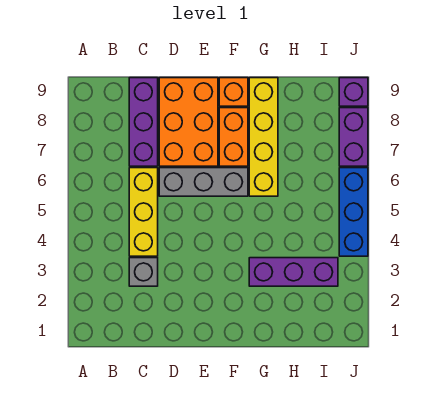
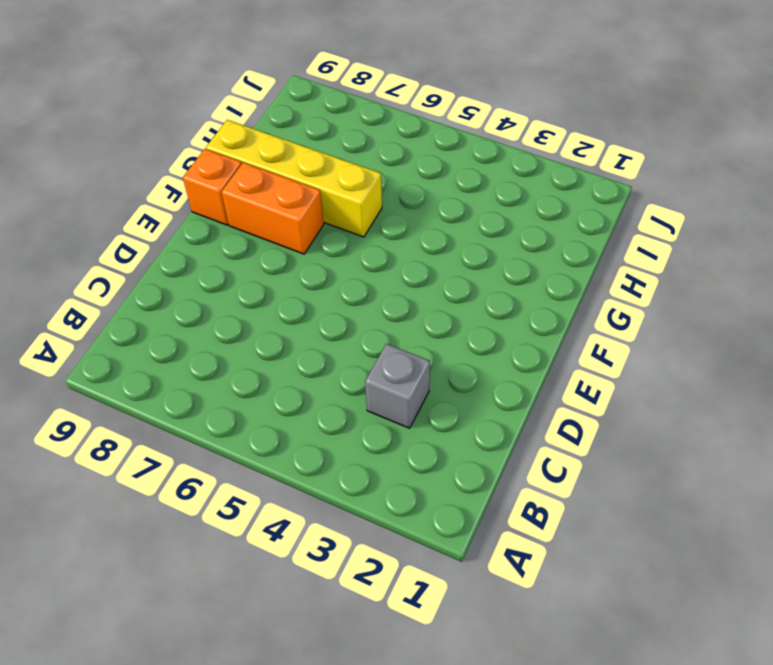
none -> yellow brick C4:C6 level 1
none -> purple brick C7:C9 level 1
none -> grey brick D6:F6 level 1

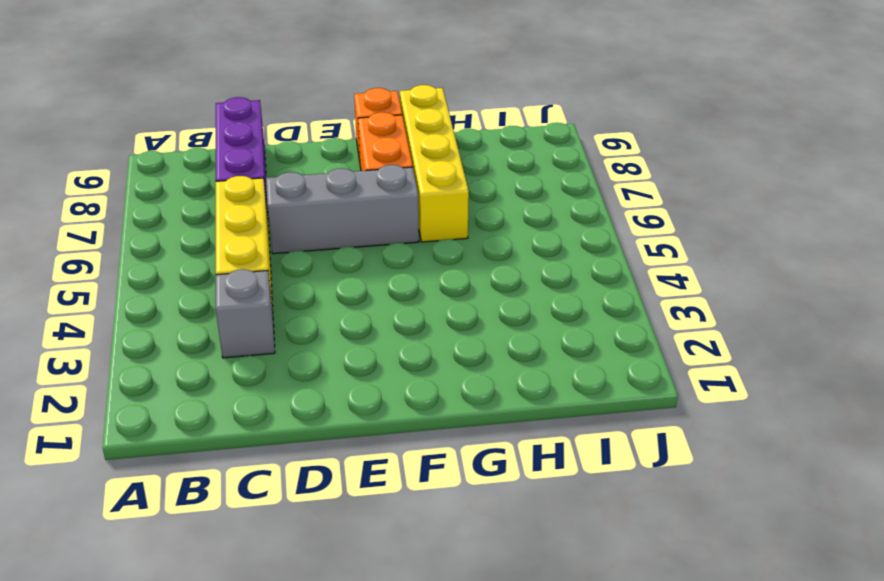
none -> orange brick D7:E9 level 1
none -> purple brick G3:I3 level 1
none -> blue brick J4:J6 level 1

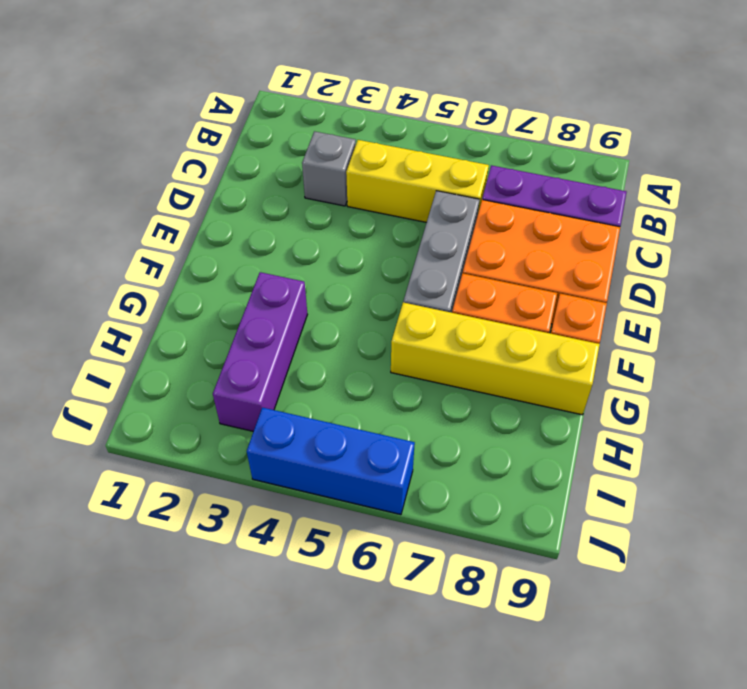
none -> purple brick J7:J8 level 1
none -> purple brick J9 level 1

